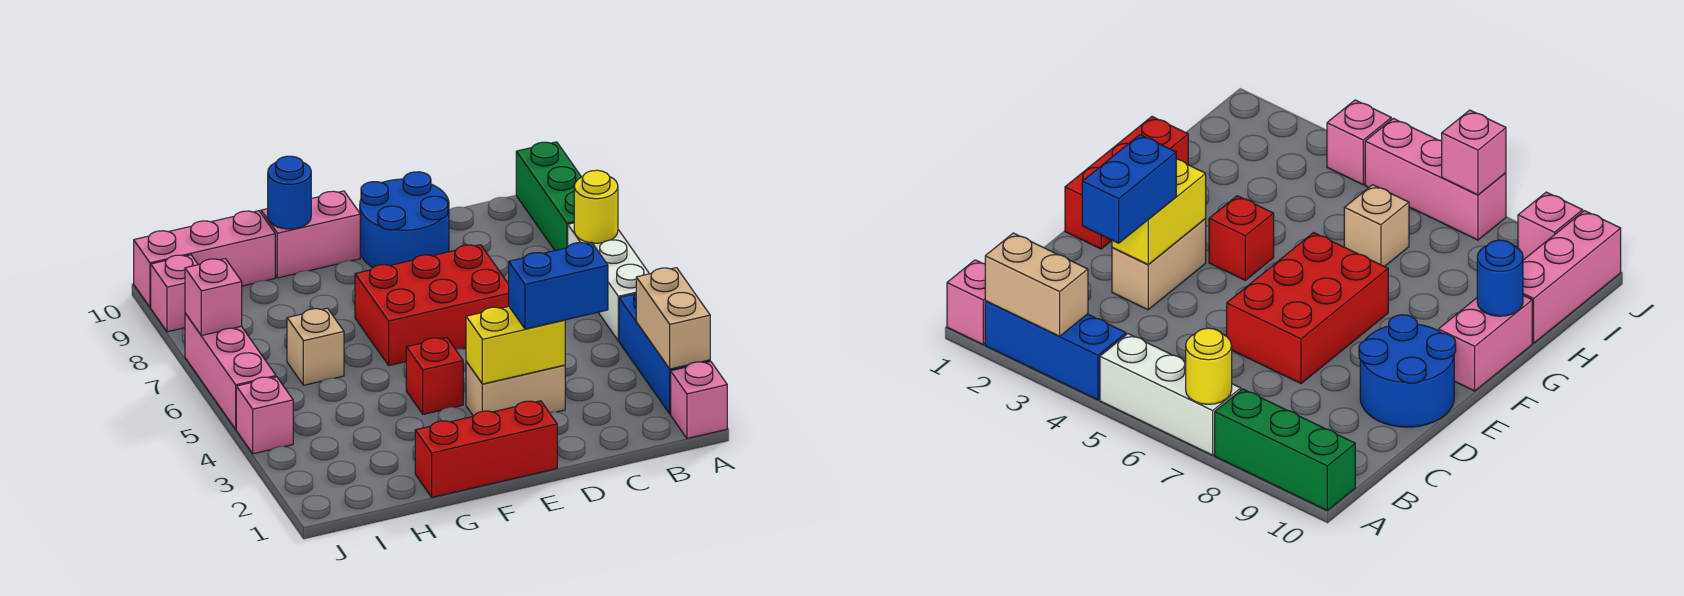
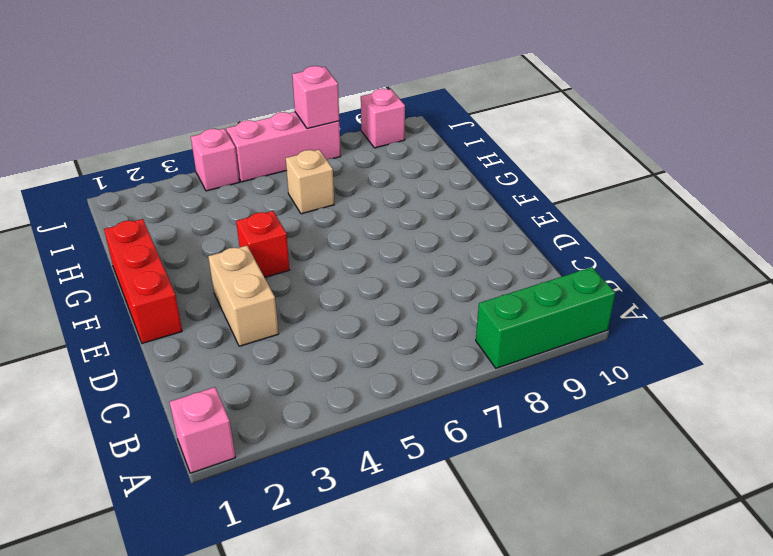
none -> blue brick A2:A4 level 1
none -> white brick A5:A7 level 1
none -> red brick D6:F7 level 1

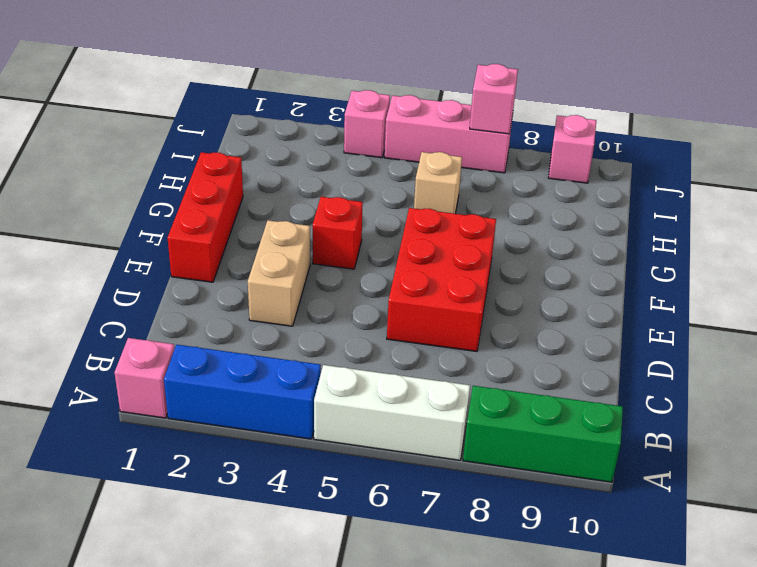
none -> blue round brick D9:E10 level 1
none -> pink brick F10:G10 level 1
none -> pink brick H10:J10 level 1

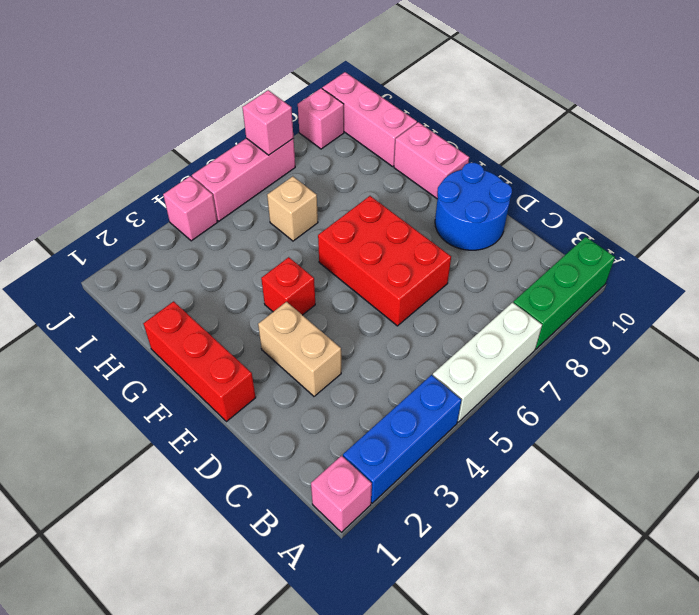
none -> tan brick A2:A3 level 2
none -> yellow round brick A7 level 2
none -> yellow brick D3:E3 level 2

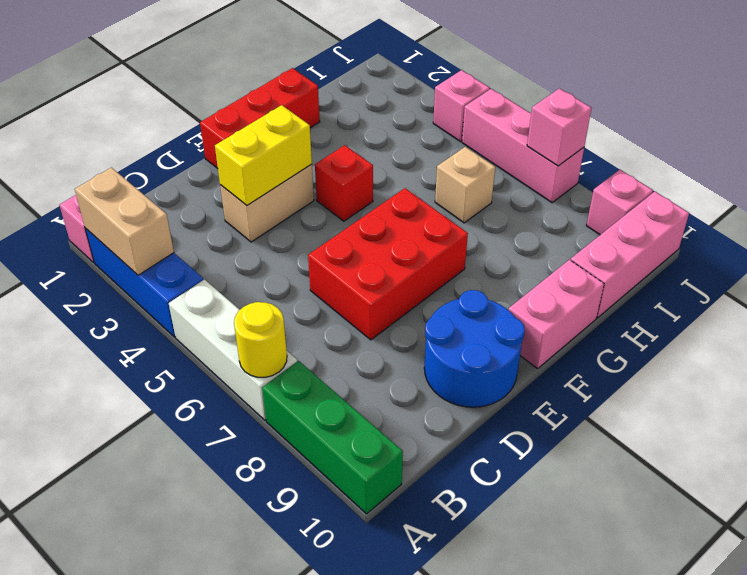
none -> blue round brick G10 level 2
none -> blue brick C3:D3 level 3

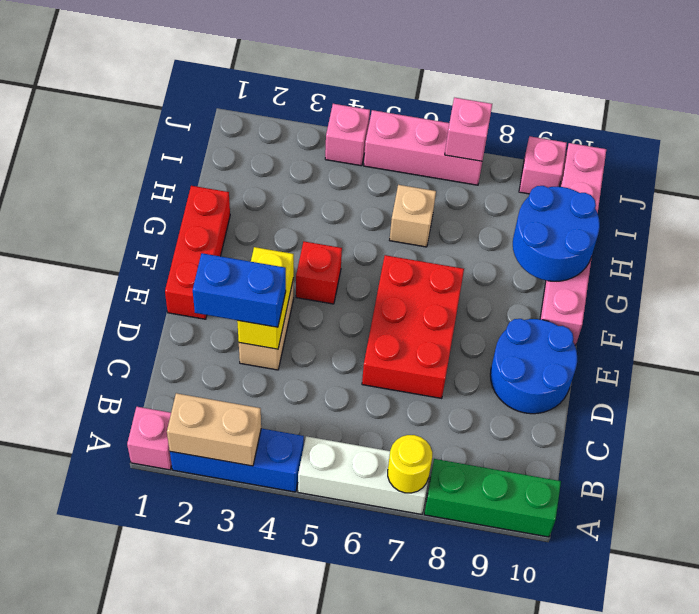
blue brick D2:D3 level 3 -> blue brick C3:D3 level 3
blue round brick G9:H10 level 2 -> blue round brick G10 level 2

